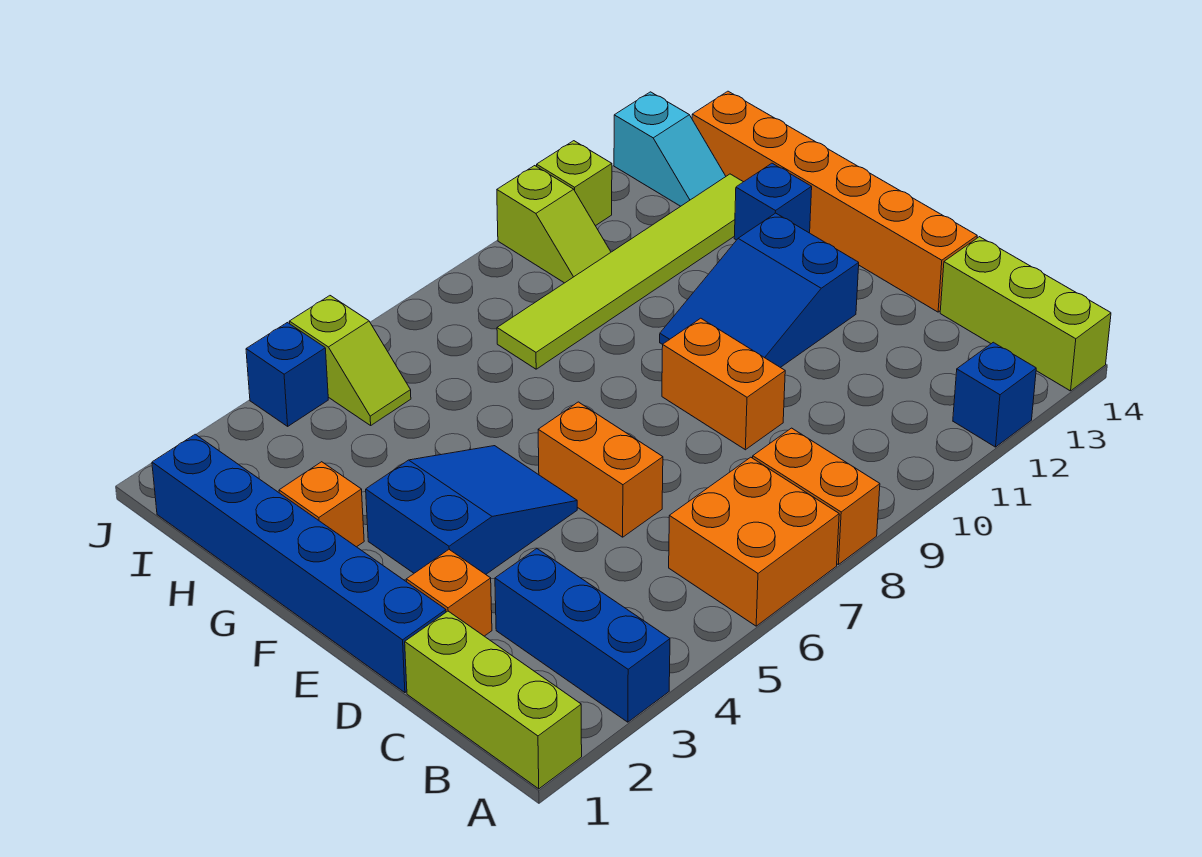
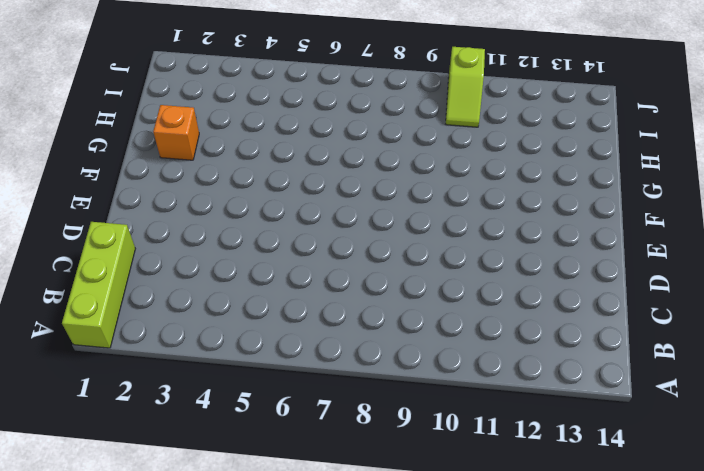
none -> blue brick A3:C3 level 1
none -> orange brick A6:B7 level 1
none -> orange brick A8:B8 level 1

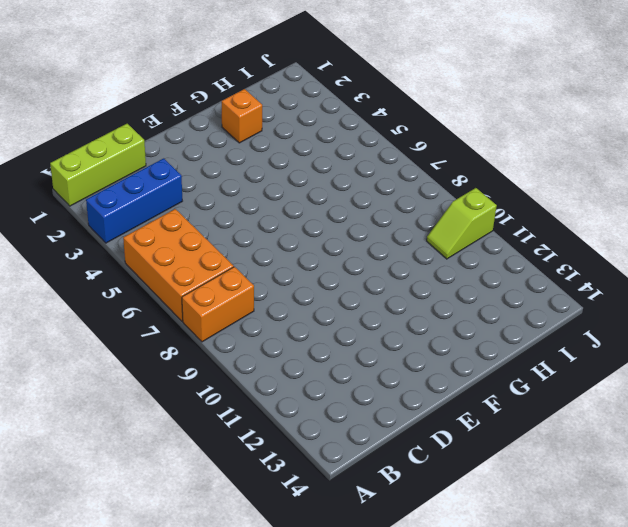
orange brick A5:B7 level 1 -> orange brick A6:B7 level 1
none -> blue brick A12 level 1
none -> lime brick A14:C14 level 1
none -> blue brick D1:I1 level 1

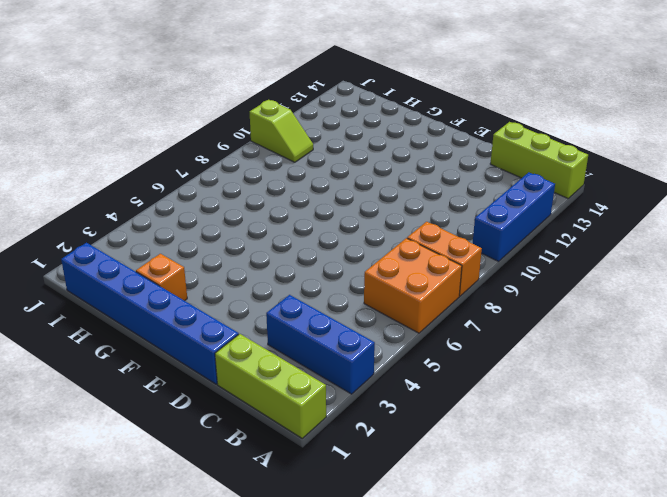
blue brick A10:A12 level 1 -> blue brick A12 level 1
none -> orange brick D2 level 1
none -> orange brick D6:E6 level 1
none -> orange brick D9:E9 level 1

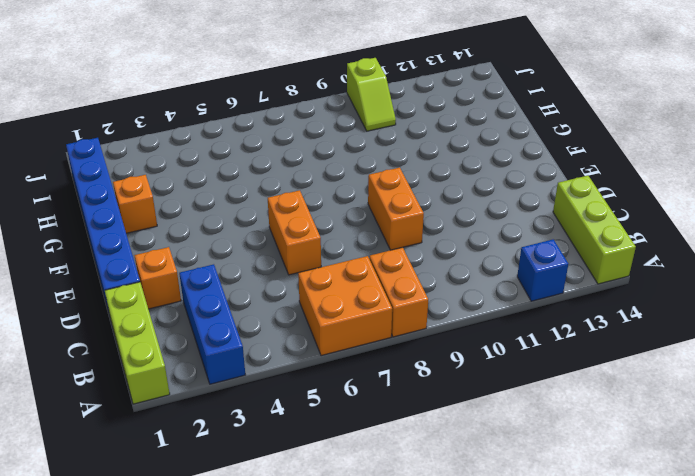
none -> orange brick D14:I14 level 1
none -> blue slope E3:F5 level 1 top 3
none -> blue slope E10:F12 level 1 top 12

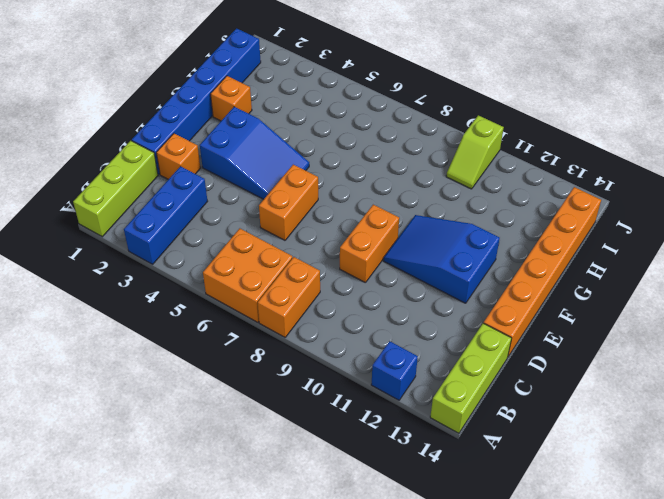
none -> blue brick G13 level 1
none -> lime tile H8:H13 level 1
none -> lime slope I5:J5 level 1 top J

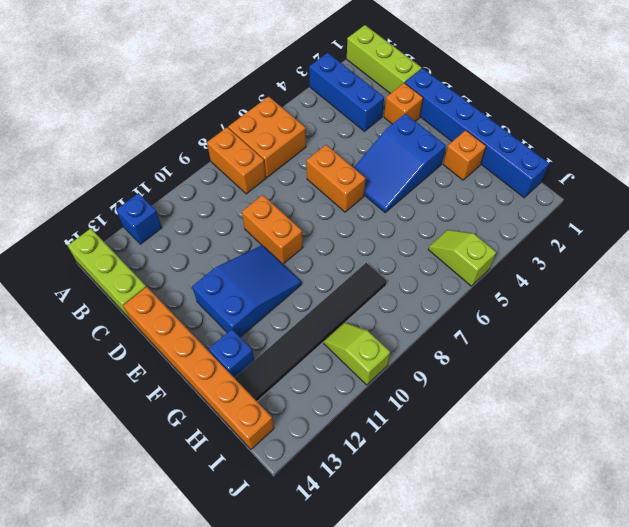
black tile H8:H13 level 1 -> lime tile H8:H13 level 1
none -> cyan slope I13:J13 level 1 top J
none -> blue brick J4 level 1
none -> lime brick J11 level 1

